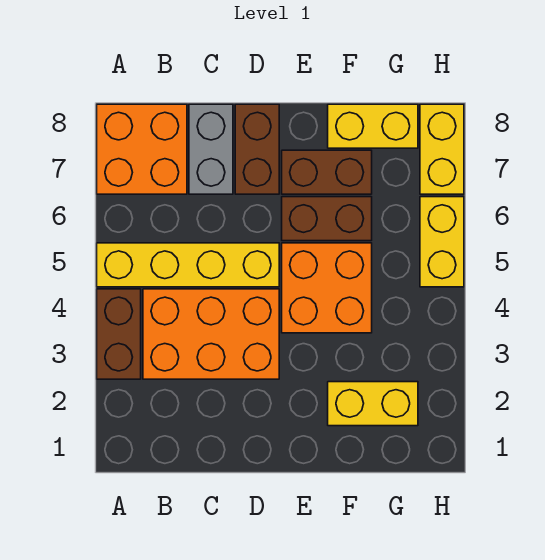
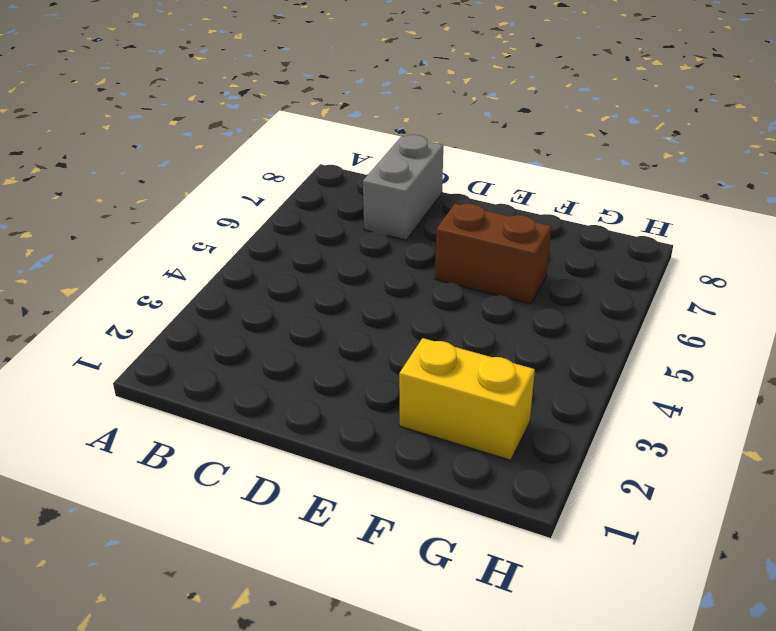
none -> brown brick A3:A4 level 1
none -> yellow brick A5:D5 level 1
none -> orange brick A7:B8 level 1

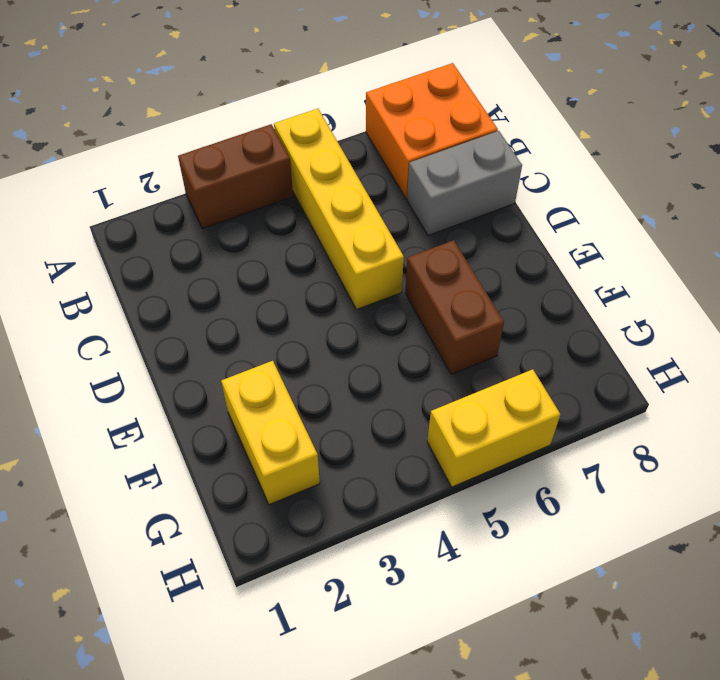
none -> orange brick B3:D4 level 1
none -> brown brick D7:D8 level 1
none -> orange brick E4:F5 level 1

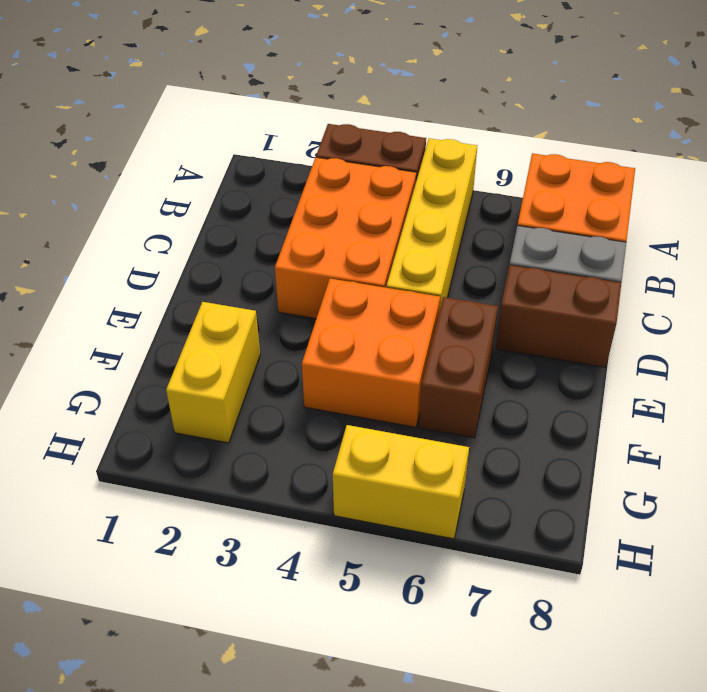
none -> brown brick E7:F7 level 1
none -> yellow brick F8:G8 level 1
none -> yellow brick H7:H8 level 1

